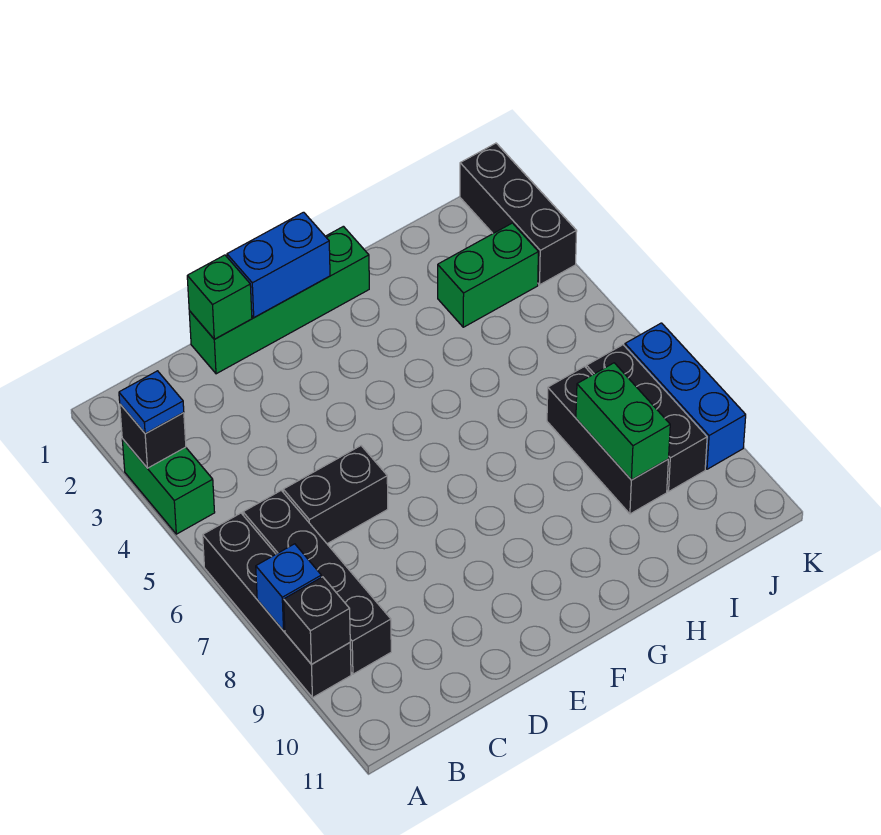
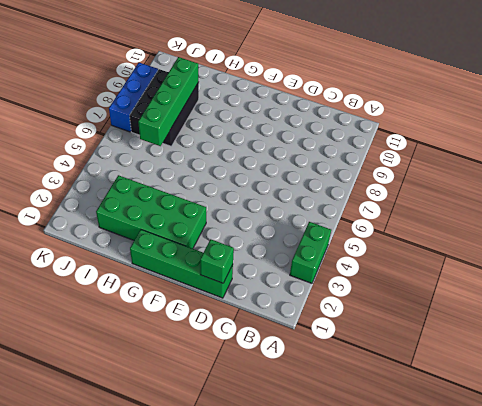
green brick F2:I3 level 1 -> green brick I3:J3 level 1
green brick I6:I9 level 2 -> green brick I8:I9 level 2
none -> black brick A6:A9 level 1
none -> black brick B6:B9 level 1
none -> black brick C6:D6 level 1

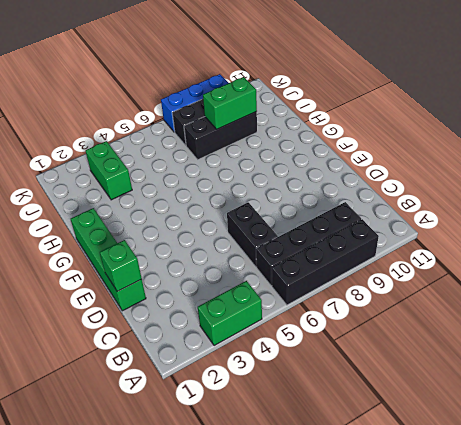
none -> black brick K1:K3 level 1
none -> black brick A3 level 2
none -> blue brick A8 level 2

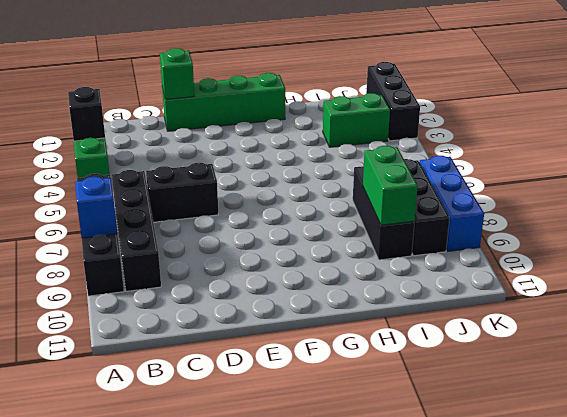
none -> black brick A9 level 2
none -> blue brick E1:F1 level 2
none -> blue plate A3 level 3

